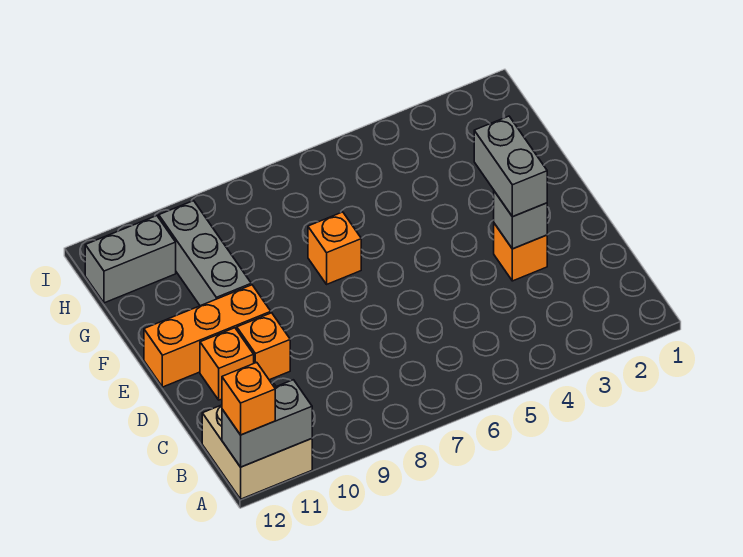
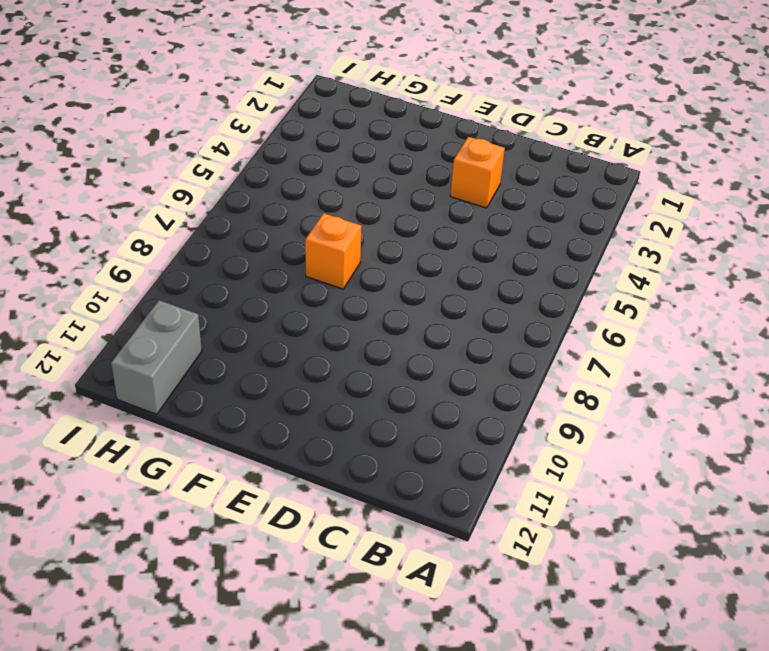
none -> tan brick A11:B12 level 1
none -> orange brick D10 level 1
none -> orange brick D11 level 1

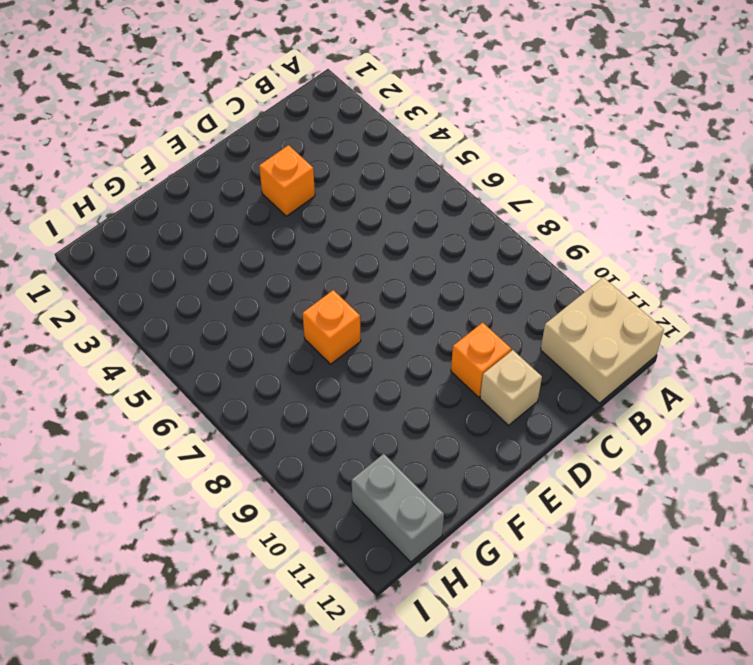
tan brick D11 level 1 -> orange brick D11 level 1
none -> orange brick E10:E12 level 1
none -> grey brick F10:H10 level 1
none -> grey brick A11:A12 level 2

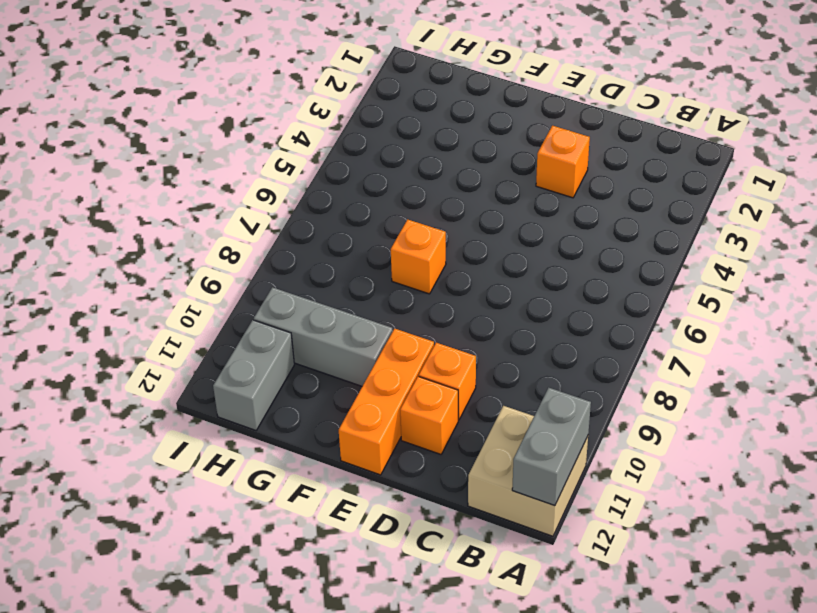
none -> grey brick D3 level 2
none -> orange brick A12 level 3
none -> grey brick D3:E3 level 3

